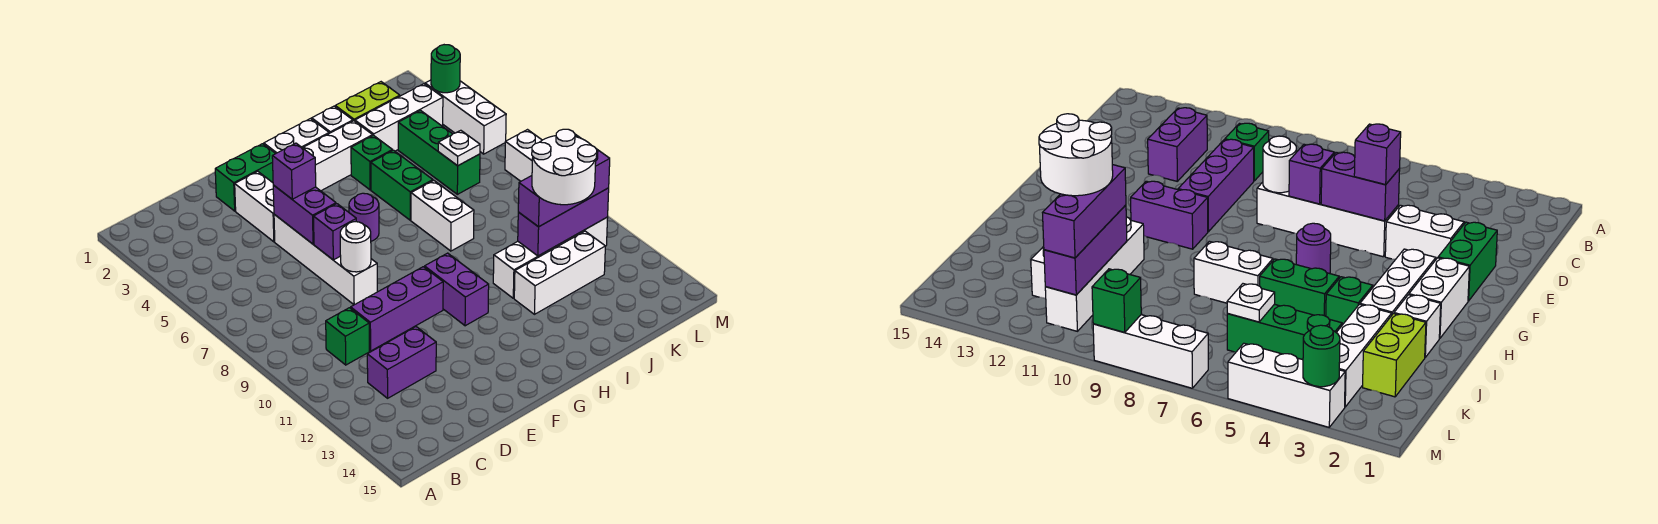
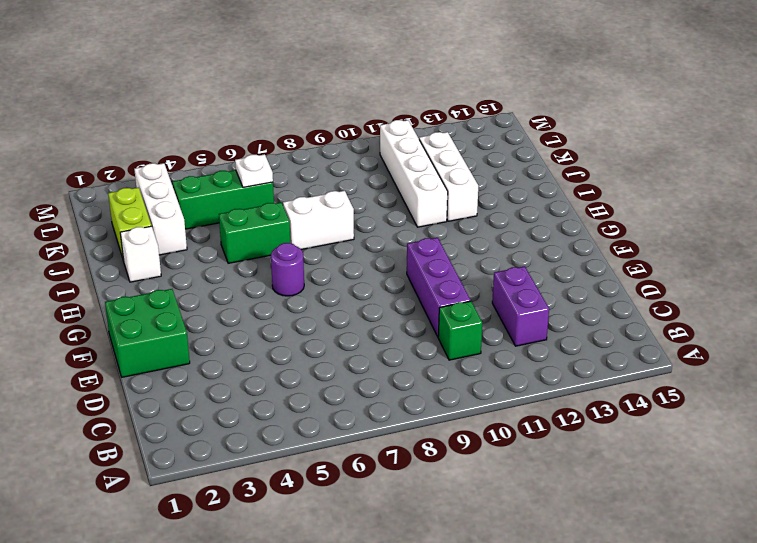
green brick E1:F2 level 1 -> green brick E2:F2 level 1
none -> white brick E3:E4 level 1
none -> white brick E5:E8 level 1
none -> white brick G2:H2 level 1
none -> white brick G3:I3 level 1

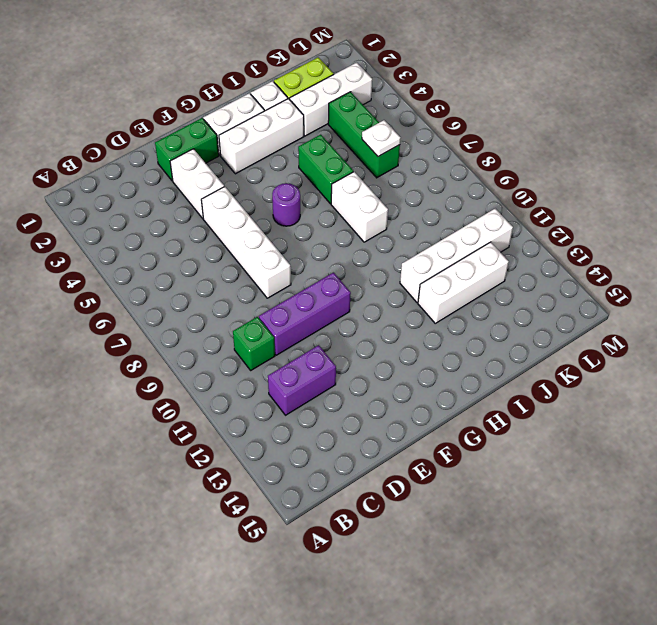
none -> purple brick G10:G11 level 1
none -> green brick I4 level 1
none -> white brick M3:M5 level 1
none -> white brick M7:M9 level 1

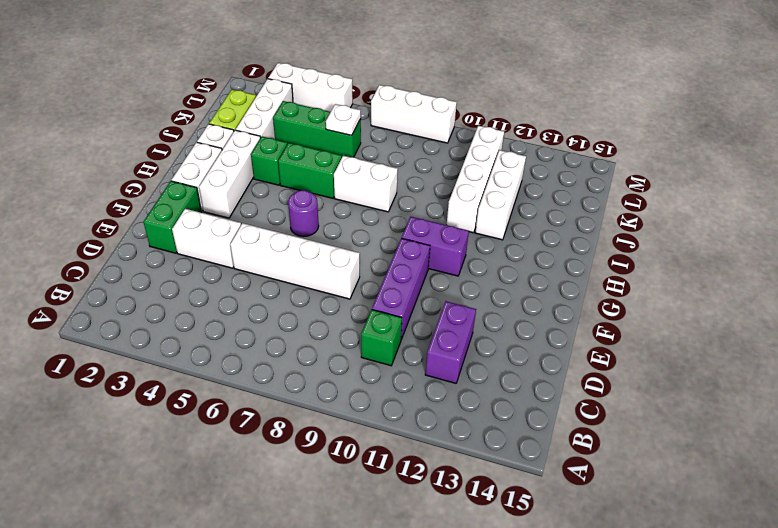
none -> purple brick E5:E6 level 2
none -> purple brick E7 level 2
none -> white round brick E8 level 2
none -> purple brick J11:L11 level 2

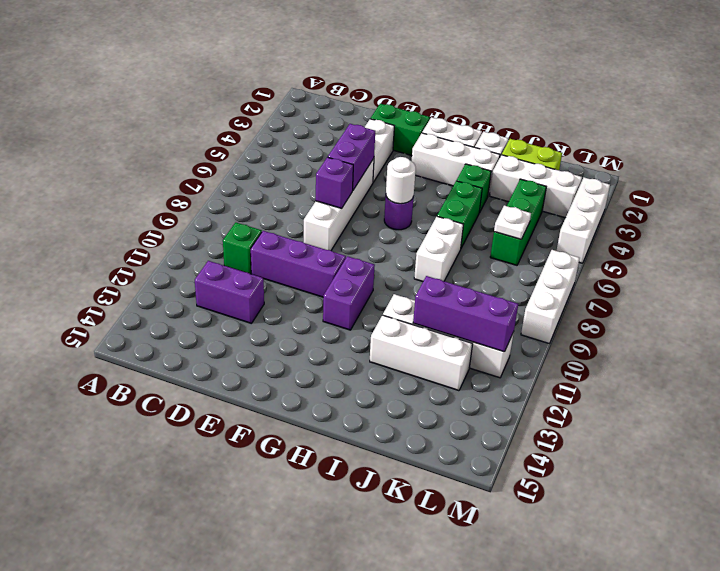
white round brick G6 level 2 -> white round brick E8 level 2
none -> green round brick M3 level 2
none -> green brick M9 level 2
none -> purple brick E5 level 3
none -> purple brick J11:L11 level 3

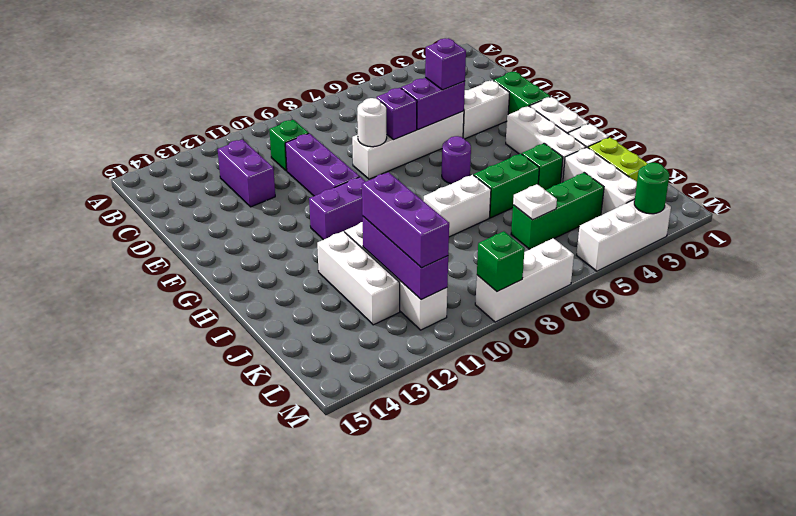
none -> white round brick J11:K12 level 4

